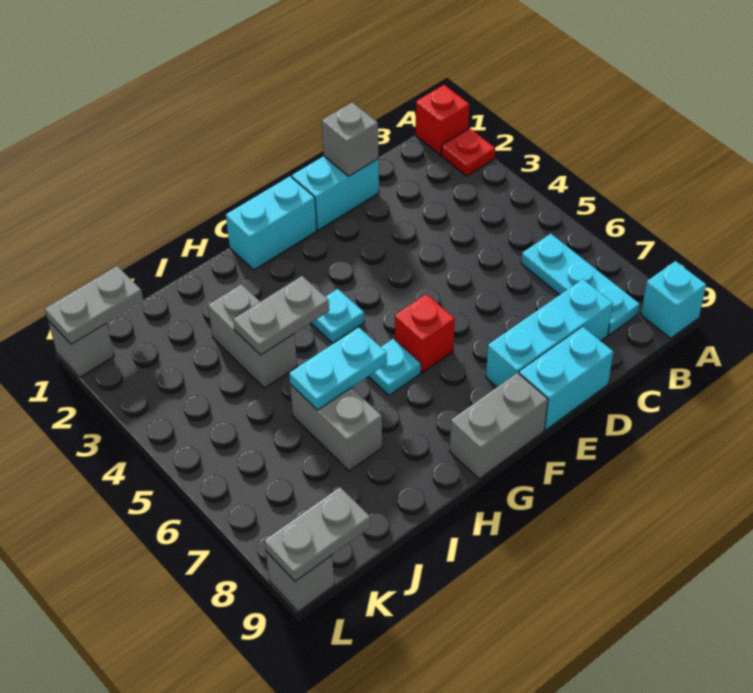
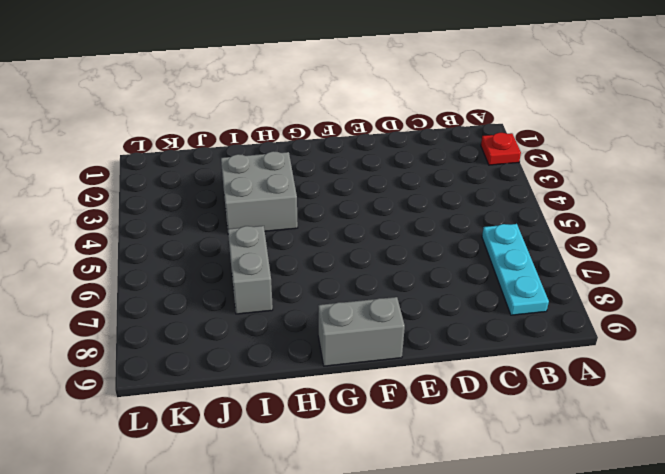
grey brick H3:I4 level 1 -> grey brick I3:I4 level 1
none -> red brick A1 level 1
none -> cyan brick A9 level 1
none -> cyan brick C8:E8 level 1

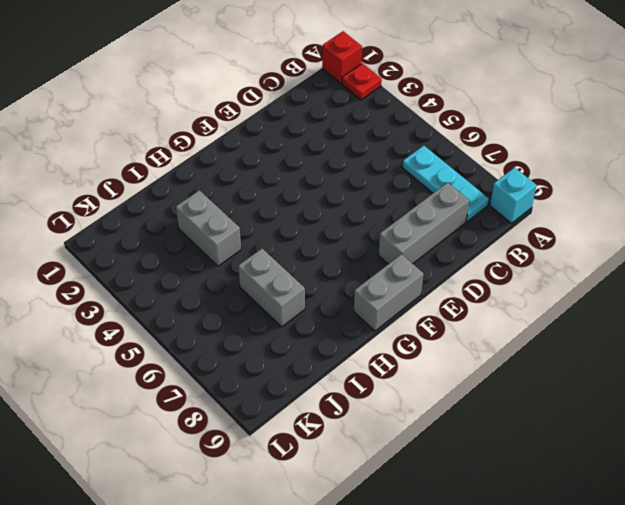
grey brick C8:E8 level 1 -> cyan brick C8:E8 level 1
none -> cyan brick D1:E1 level 1
none -> cyan brick D9:E9 level 1
none -> cyan brick F1:G1 level 1

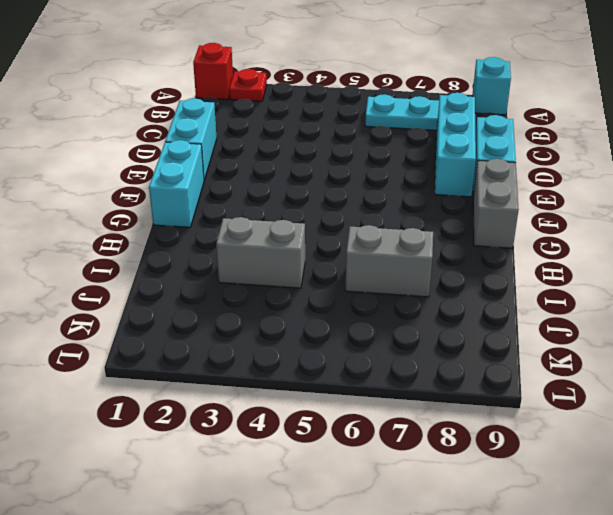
none -> red brick F6 level 1
none -> cyan plate G4 level 1
none -> cyan plate G6 level 1

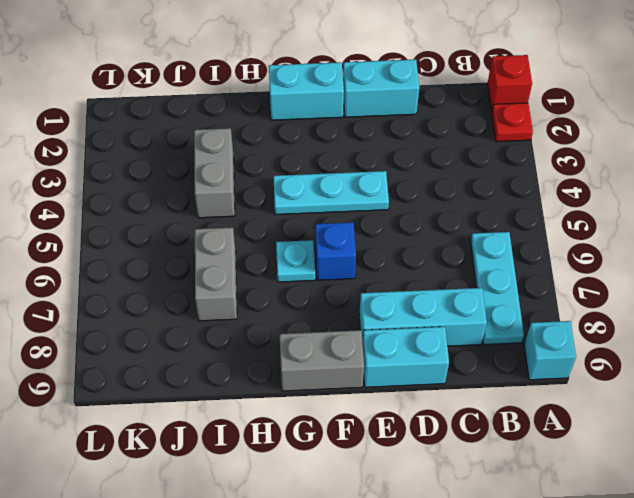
cyan plate E4:G4 level 1 -> cyan plate G4 level 1
blue brick F6 level 1 -> red brick F6 level 1
none -> grey brick L1 level 1
none -> grey brick L9 level 1
none -> grey brick D1 level 2

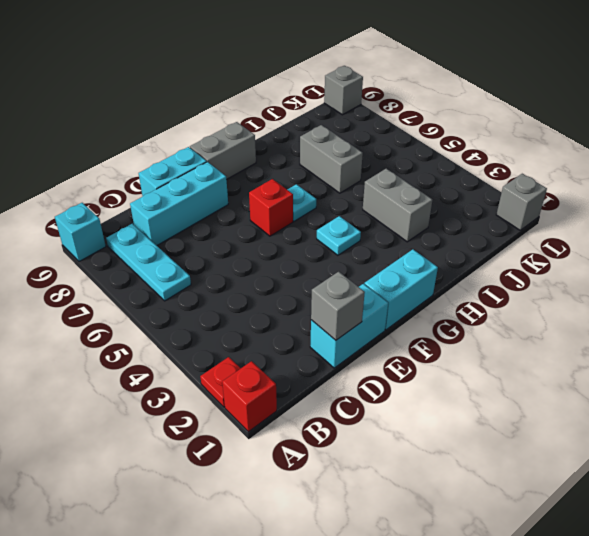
none -> grey plate H4:I4 level 2
none -> cyan plate H6:I6 level 2
none -> grey plate K1:L1 level 2

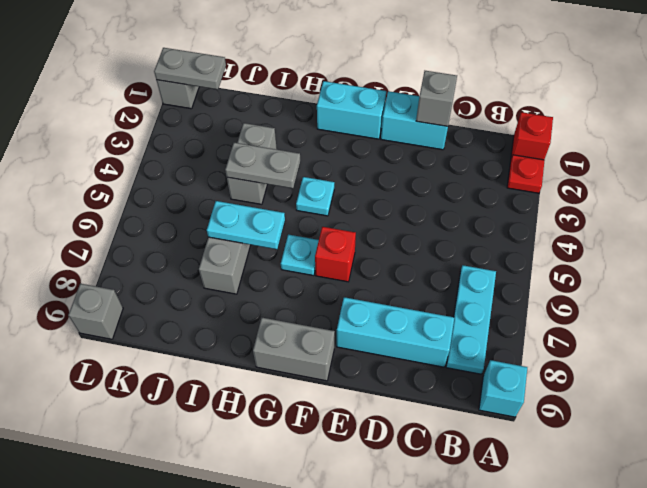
none -> cyan brick D9:E9 level 1
none -> grey plate K9:L9 level 2

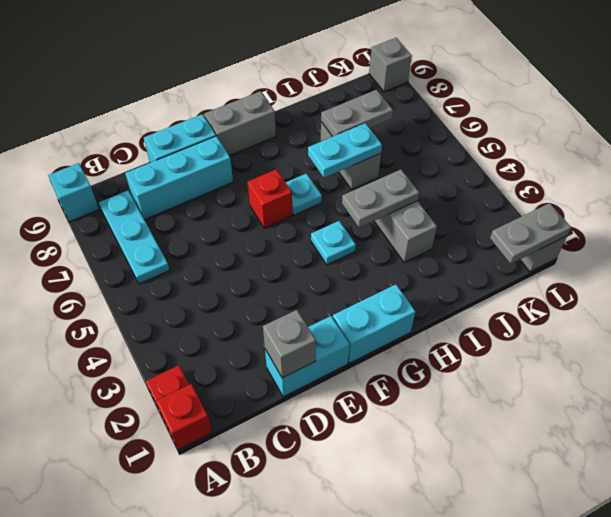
grey plate I7:J7 level 2 -> grey plate K9:L9 level 2

